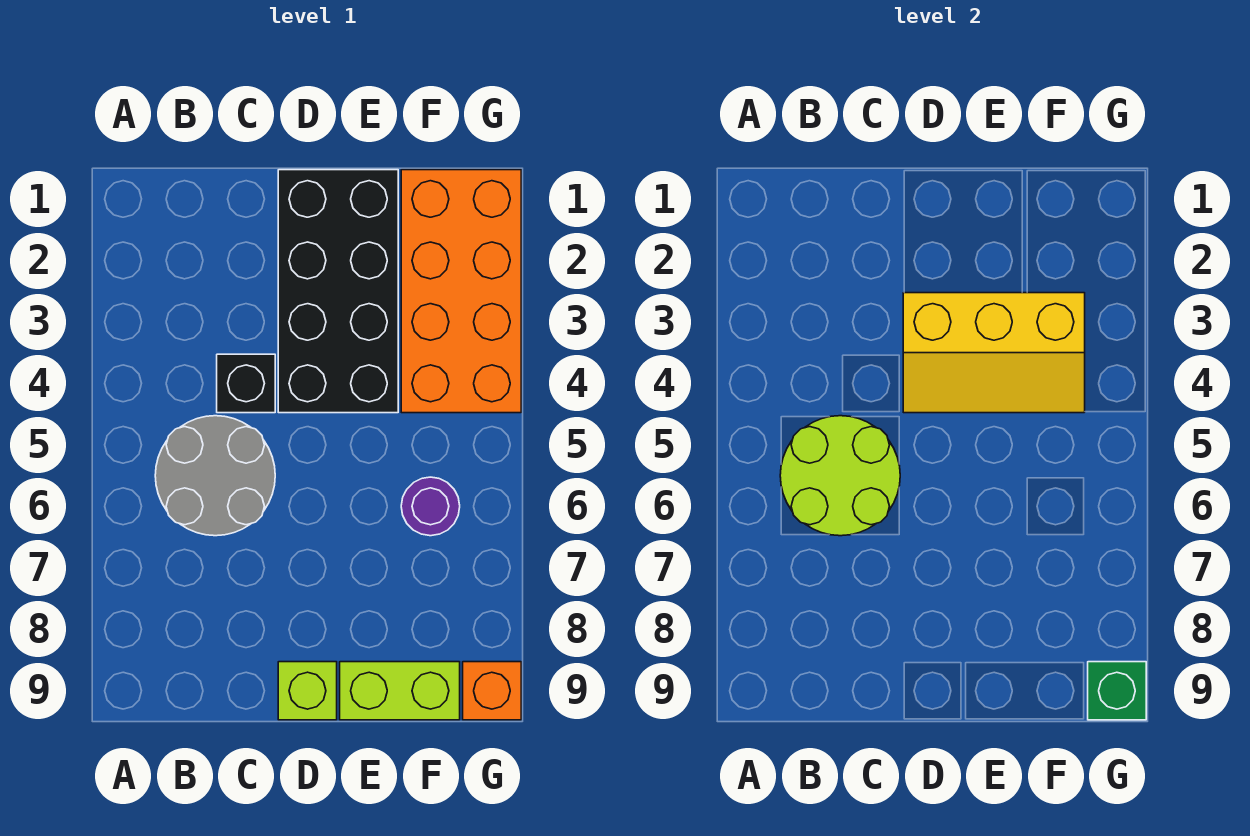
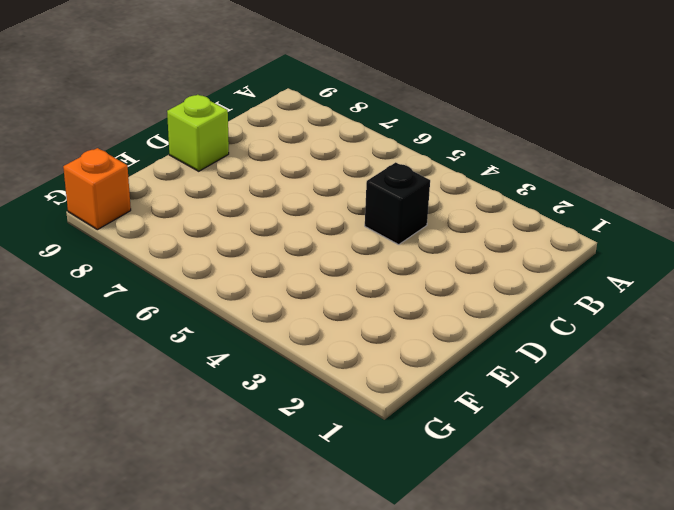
none -> grey round brick B5:C6 level 1
none -> black brick D1:E4 level 1

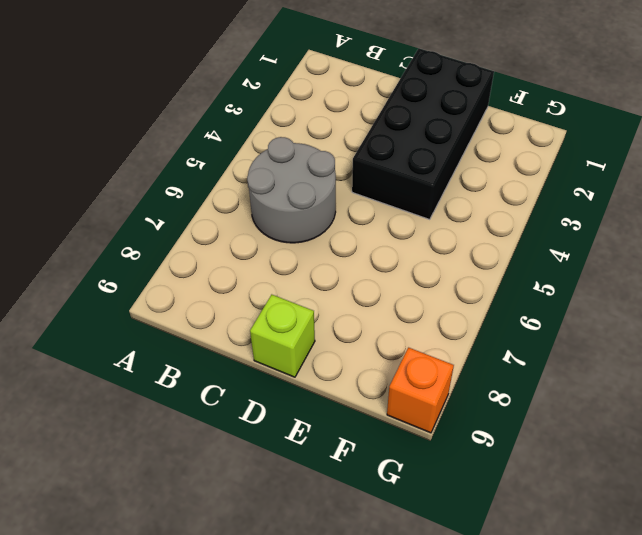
none -> black brick C4 level 1
none -> lime brick E9:F9 level 1

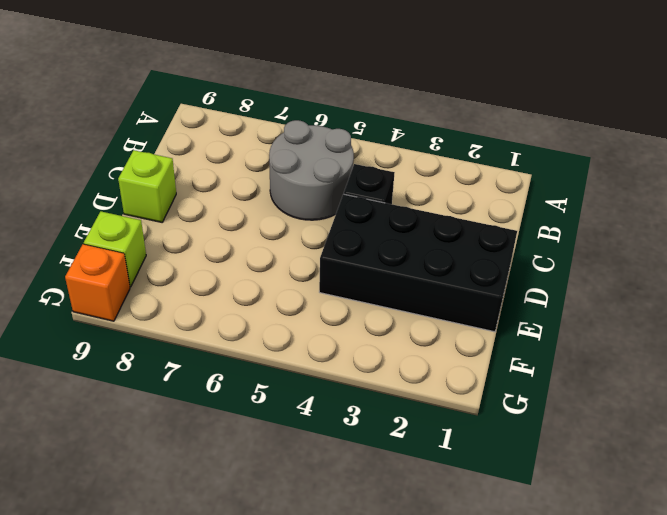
lime brick F9 level 1 -> lime brick E9:F9 level 1
none -> orange brick F1:G4 level 1
none -> purple round brick F6 level 1

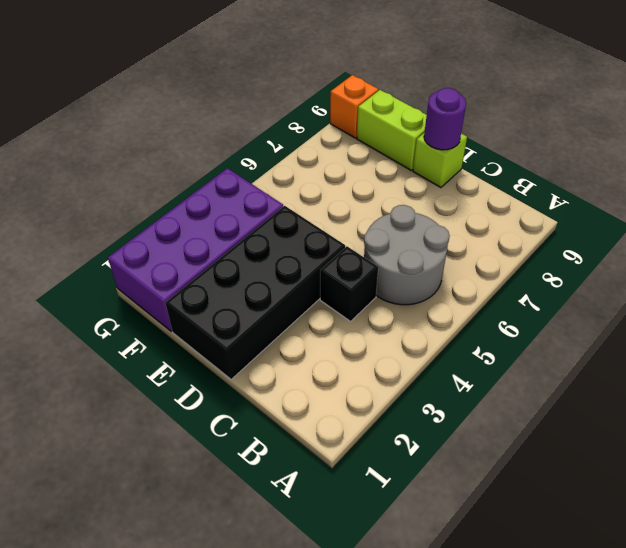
purple round brick D9 level 2 -> purple round brick F6 level 1
purple brick F1:G4 level 1 -> orange brick F1:G4 level 1
none -> lime round brick B5:C6 level 2
none -> yellow slope D3:F4 level 2 top 3

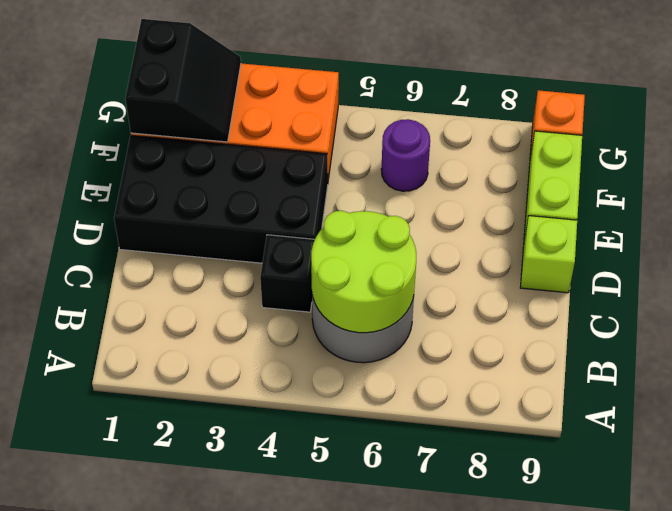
black slope F1:G2 level 2 top 1 -> none
none -> yellow slope D3:F4 level 2 top 3
none -> green brick G9 level 2

